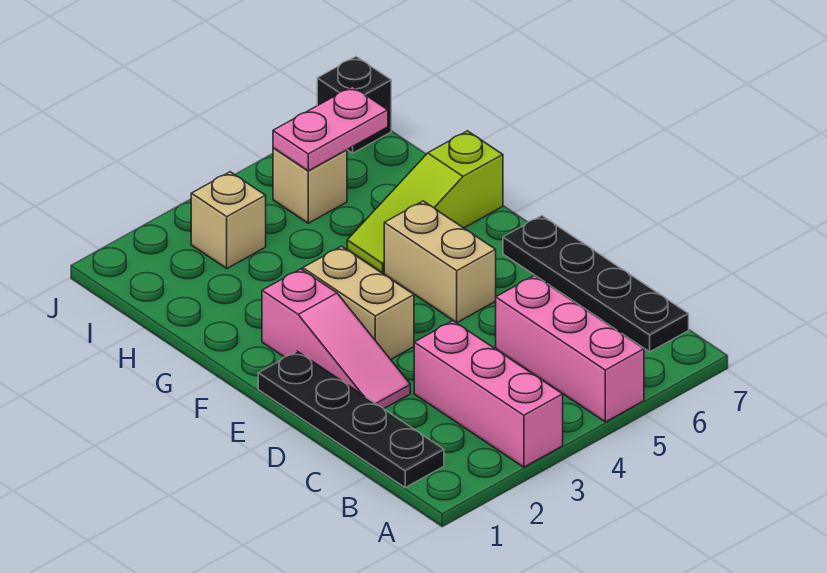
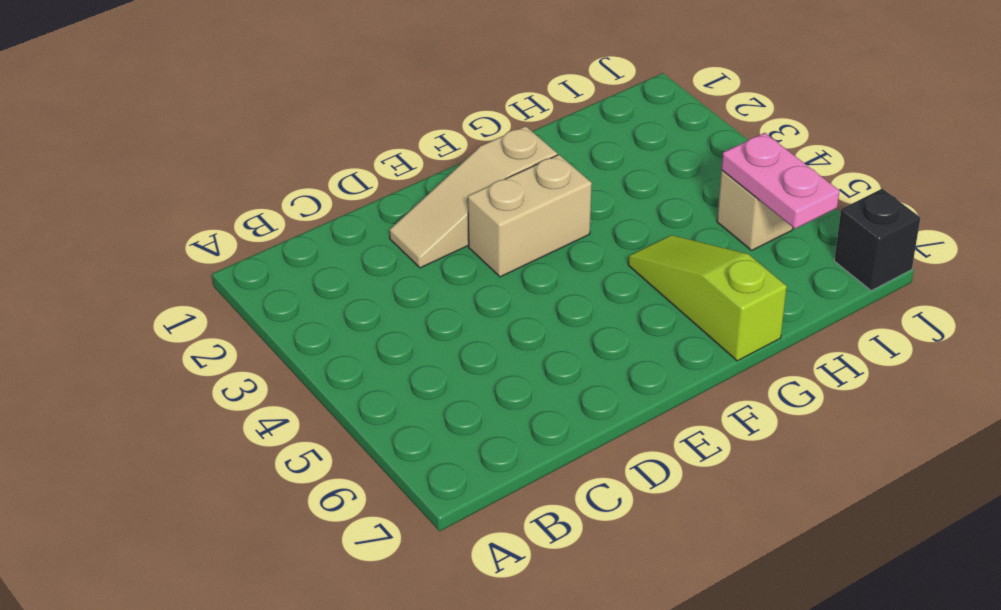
tan slope D2:F2 level 1 top F -> pink slope D2:F2 level 1 top F
none -> pink brick A3:C3 level 1
none -> pink brick A5:C5 level 1
none -> black plate B1:E1 level 1

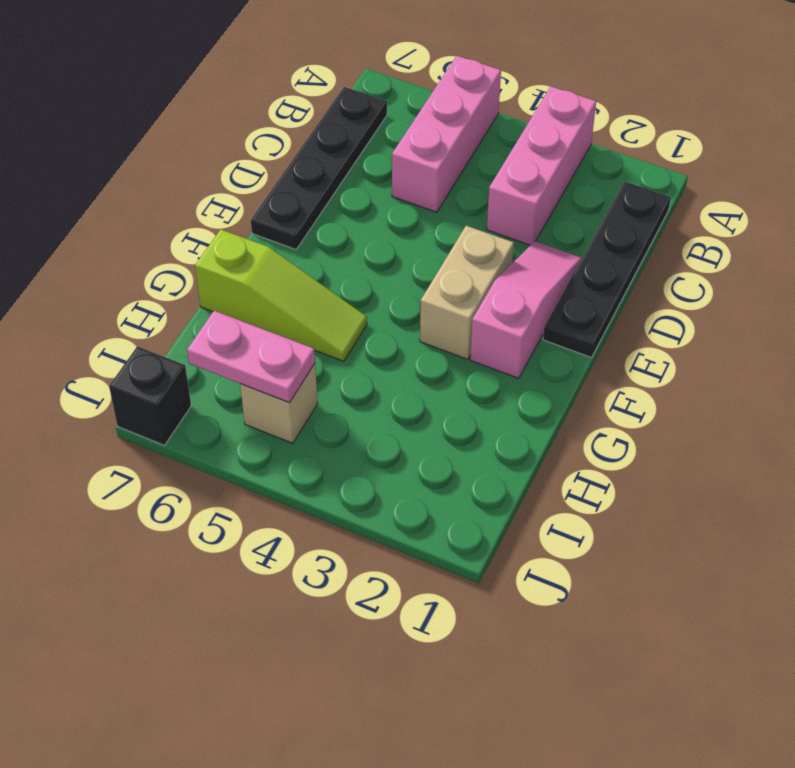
none -> tan brick E5:F5 level 1
none -> tan brick I3 level 1

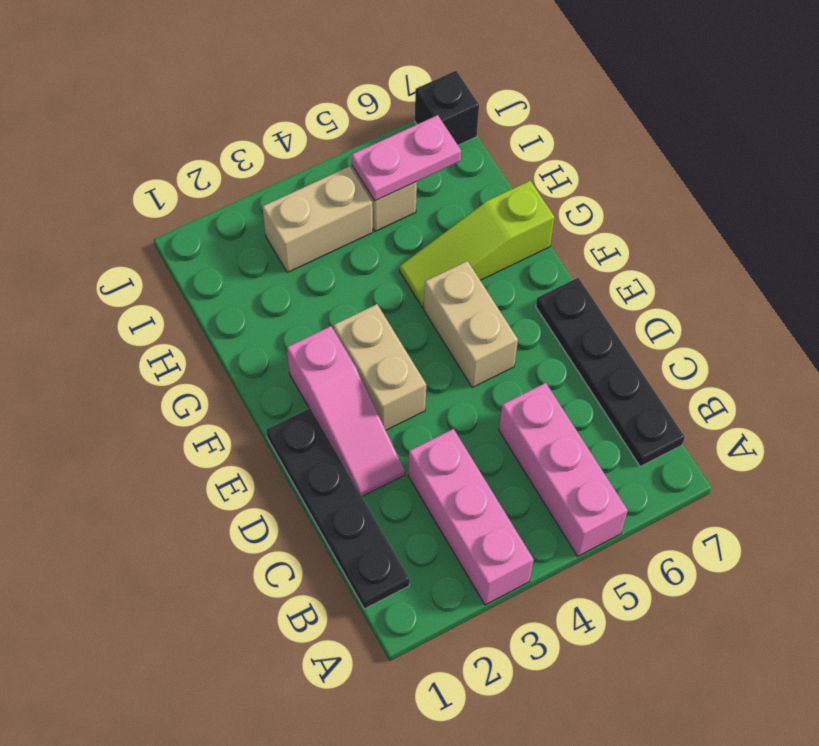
tan brick I3:I4 level 1 -> tan brick I3 level 1

